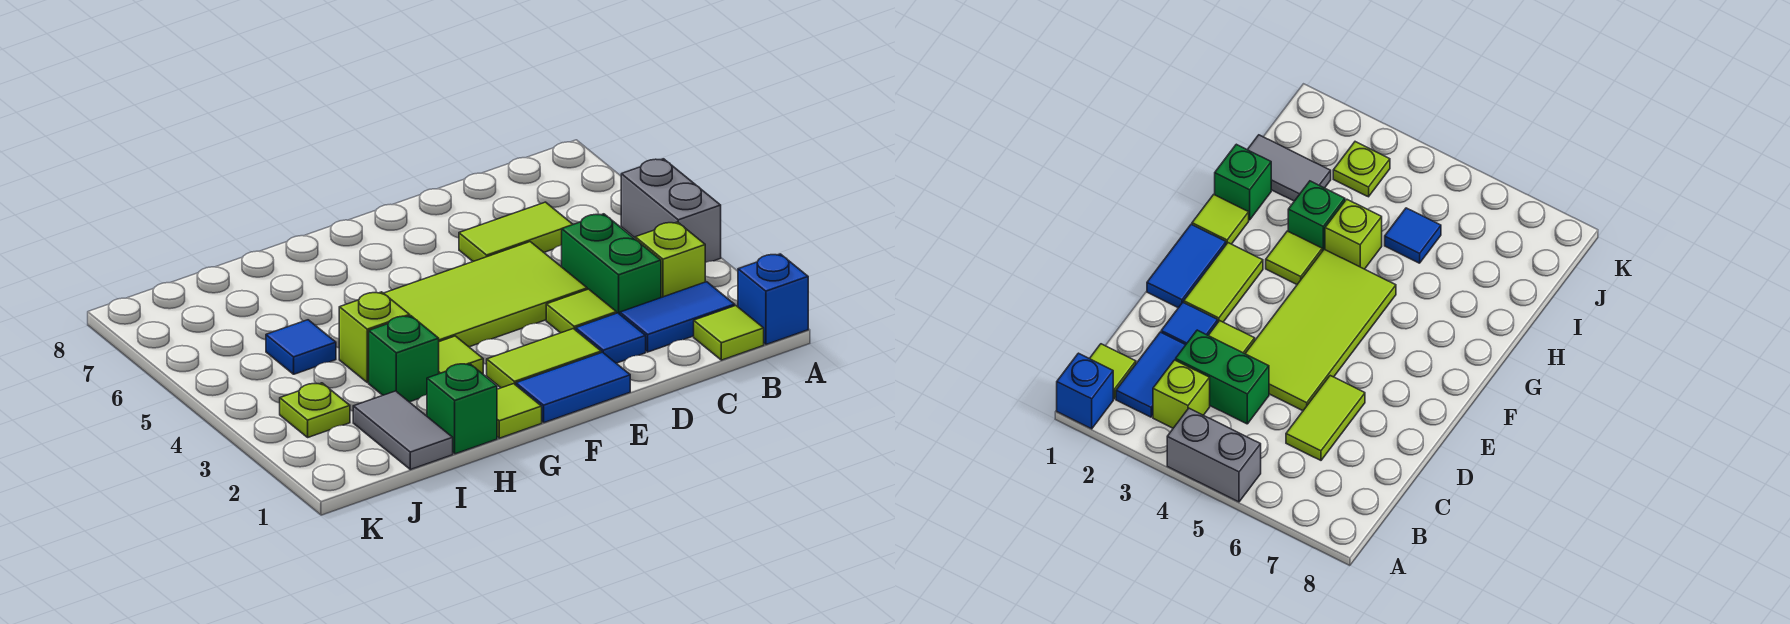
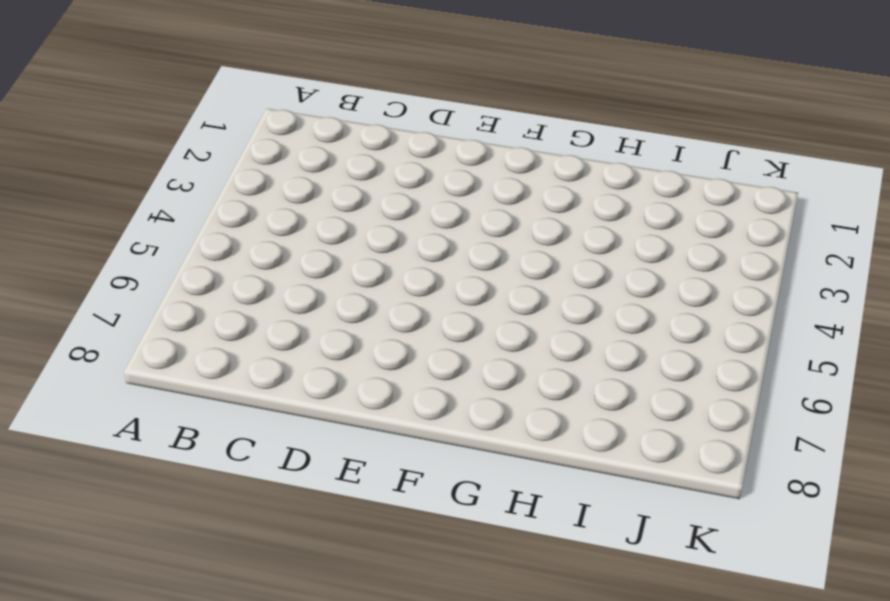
none -> blue brick A1 level 1
none -> grey brick A4:A5 level 1
none -> lime tile B1 level 1

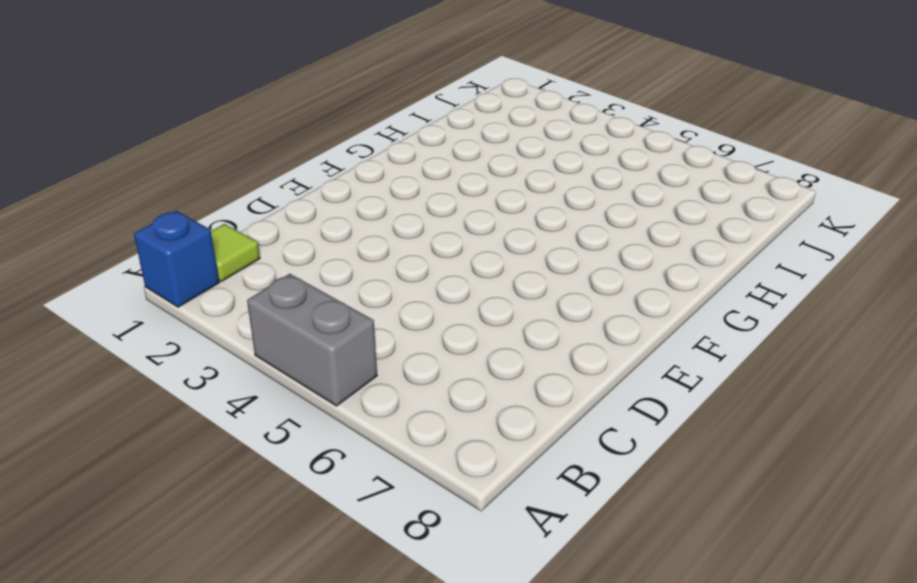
none -> blue tile B2:C2 level 1
none -> lime brick B3 level 1
none -> green brick C3:C4 level 1

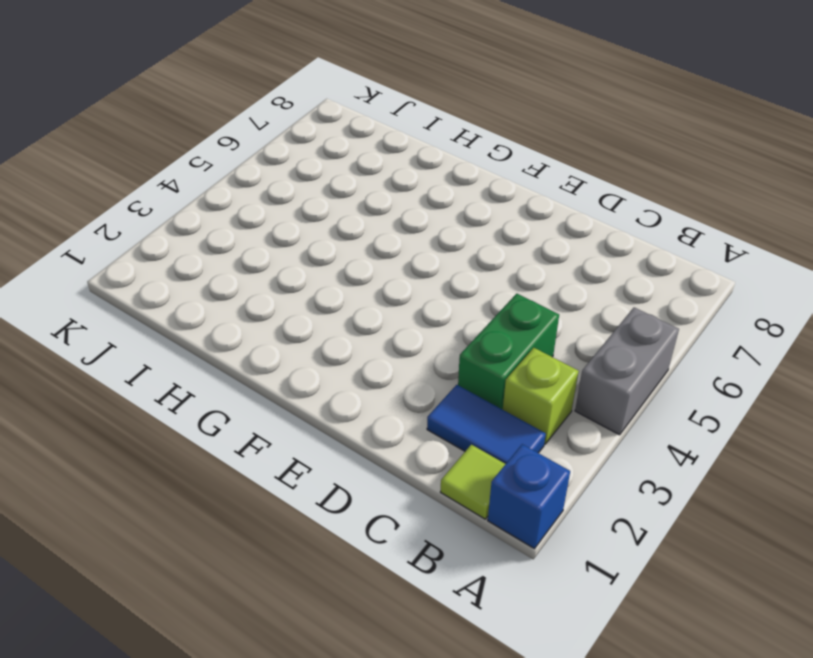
none -> lime tile C6:D6 level 1
none -> blue tile D2 level 1
none -> lime tile D3 level 1

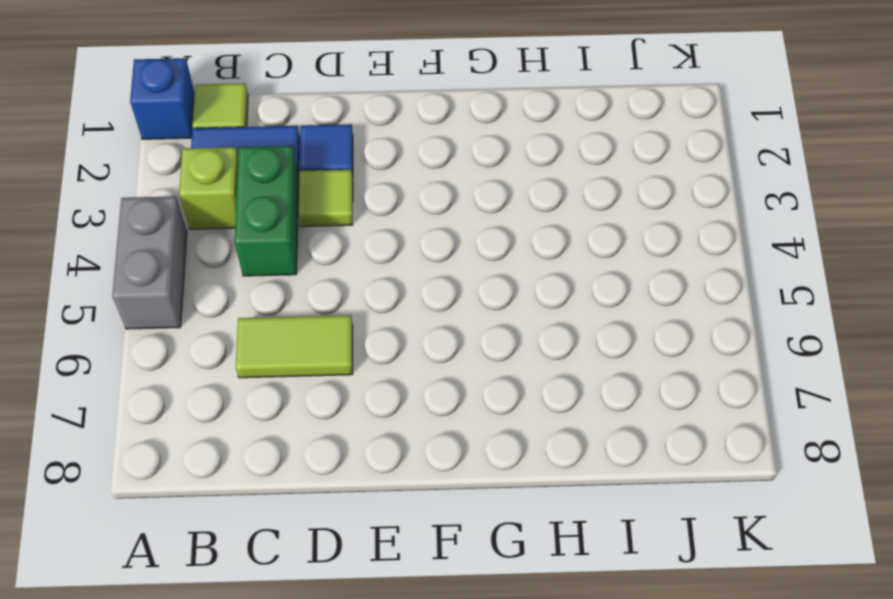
none -> lime tile D4:G5 level 1
none -> blue tile E1:F1 level 1
none -> lime tile E2:F2 level 1

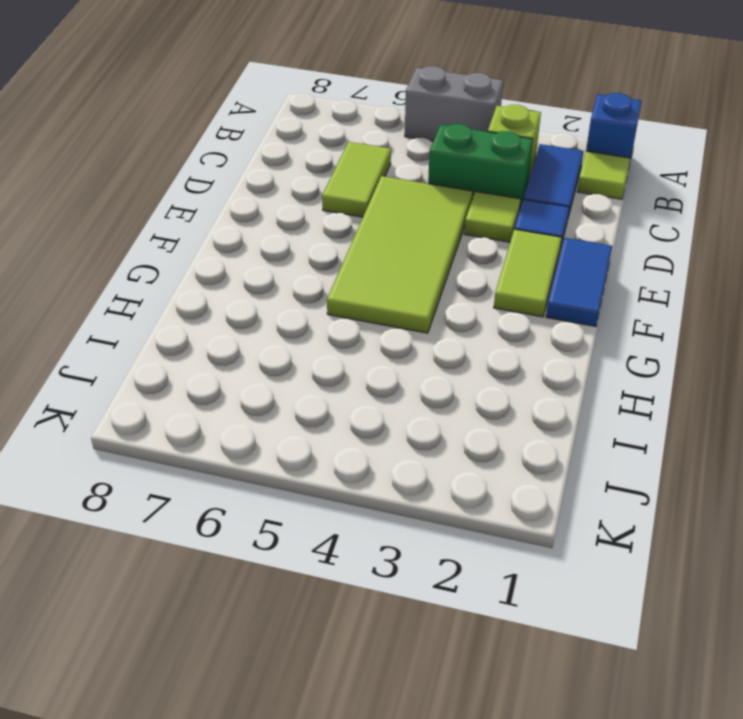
none -> lime tile G1 level 1
none -> lime tile G3 level 1
none -> green brick H1 level 1

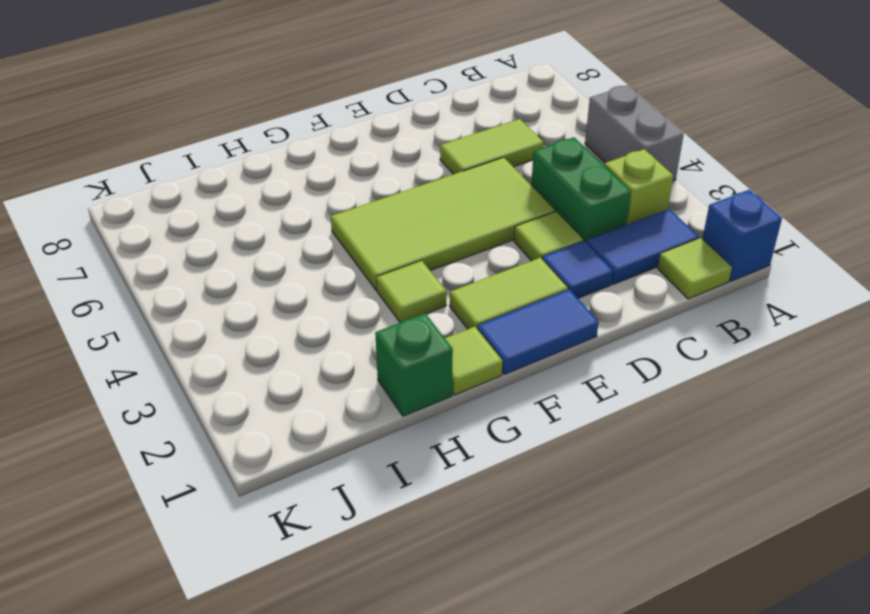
none -> green brick H3 level 1
none -> lime brick H4 level 1
none -> grey tile I1:I2 level 1

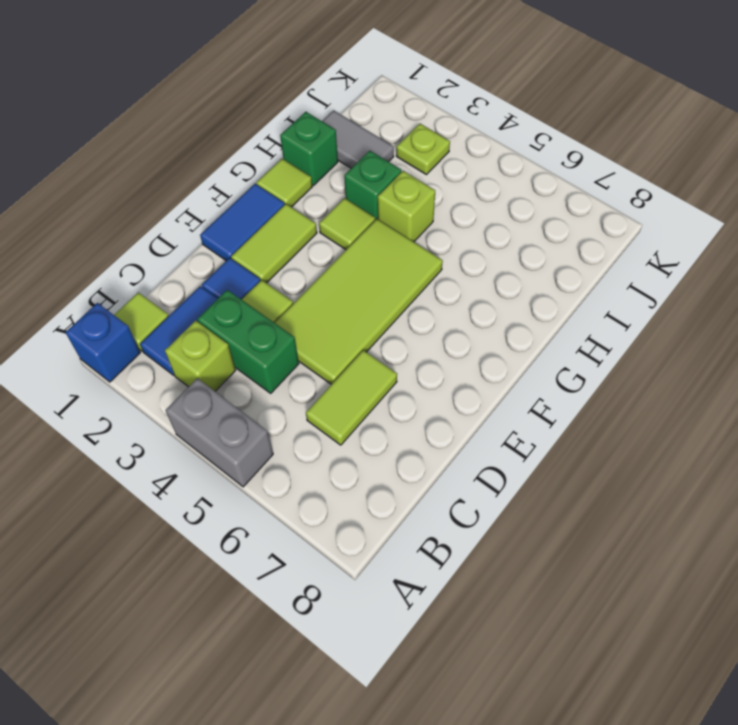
none -> blue tile I5 level 1

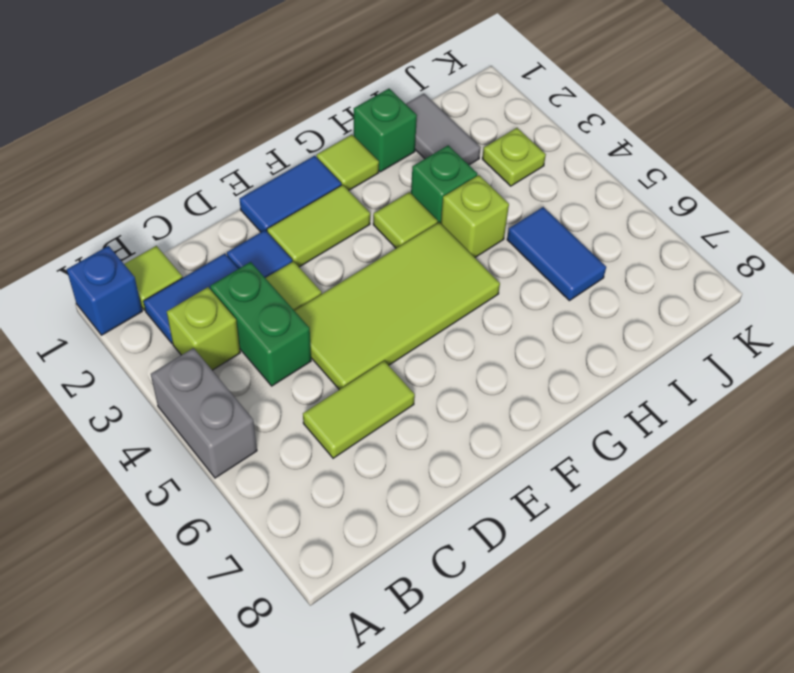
blue tile I5:I6 level 1 -> blue tile I5 level 1

